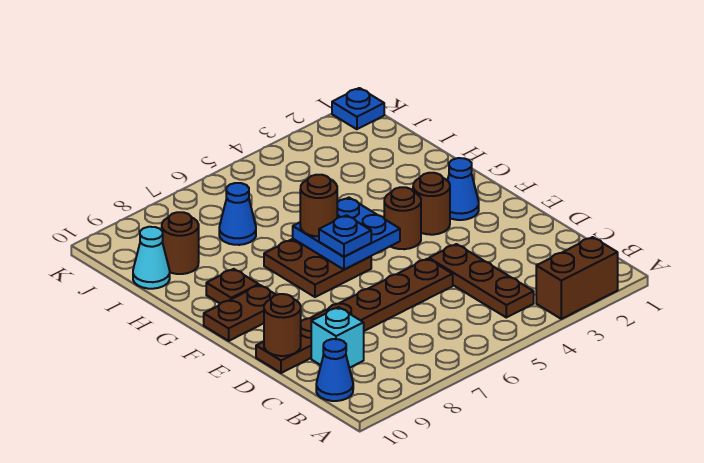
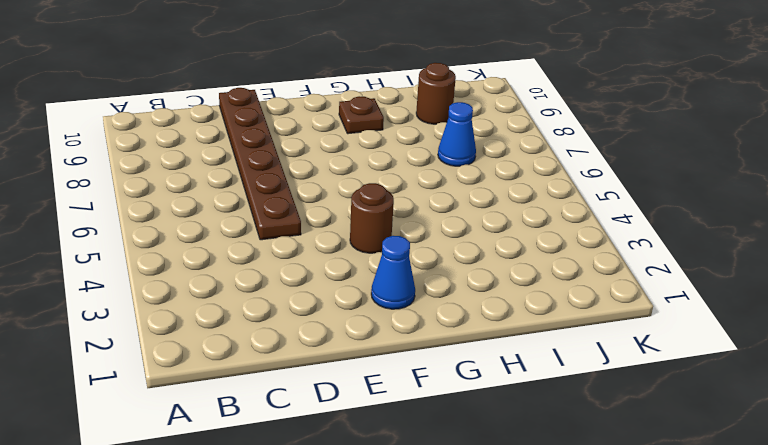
none -> brown brick A2:A3 level 1
none -> brown plate B4:D4 level 1
none -> blue cone B10 level 1

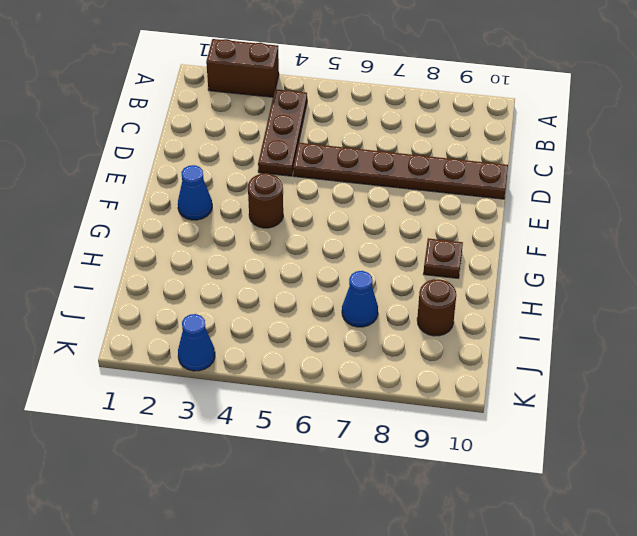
blue cone K3 level 1 -> blue cone B10 level 1
none -> cyan brick C9 level 1
none -> brown round brick F3 level 1
none -> brown plate F6:G7 level 1

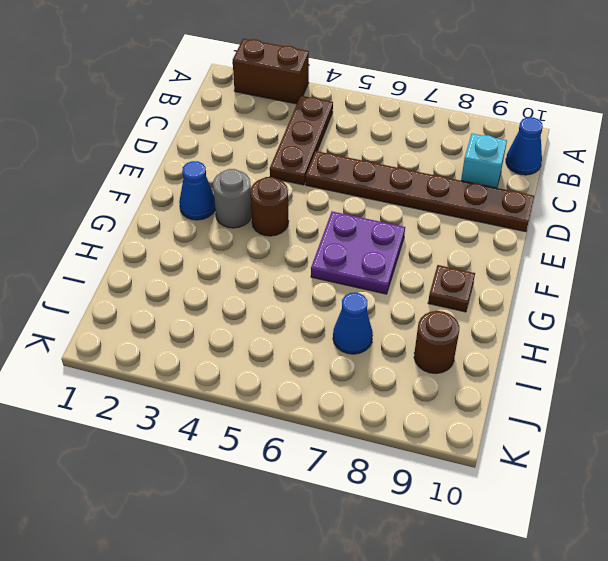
grey round brick F3 level 1 -> brown round brick F3 level 1
purple plate F6:G7 level 1 -> brown plate F6:G7 level 1
none -> brown plate F9:F10 level 1
none -> cyan cone I10 level 1
none -> blue plate K1 level 1

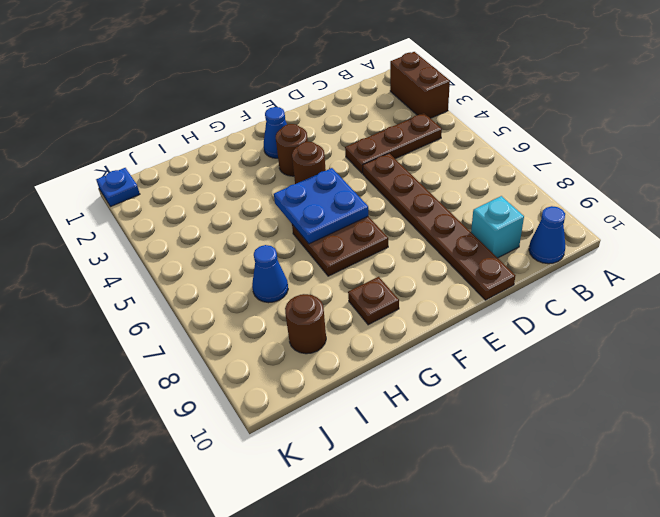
none -> brown plate F9:F10 level 1
none -> cyan cone I10 level 1
none -> brown round brick D10 level 2

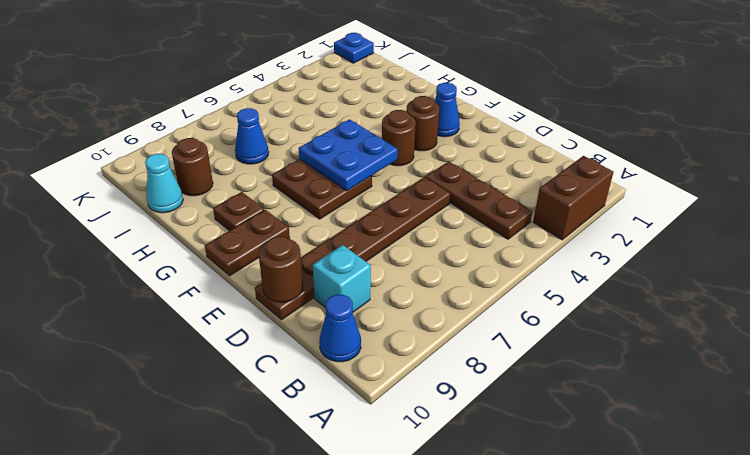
none -> blue plate F6 level 3
none -> brown round brick G6 level 3

